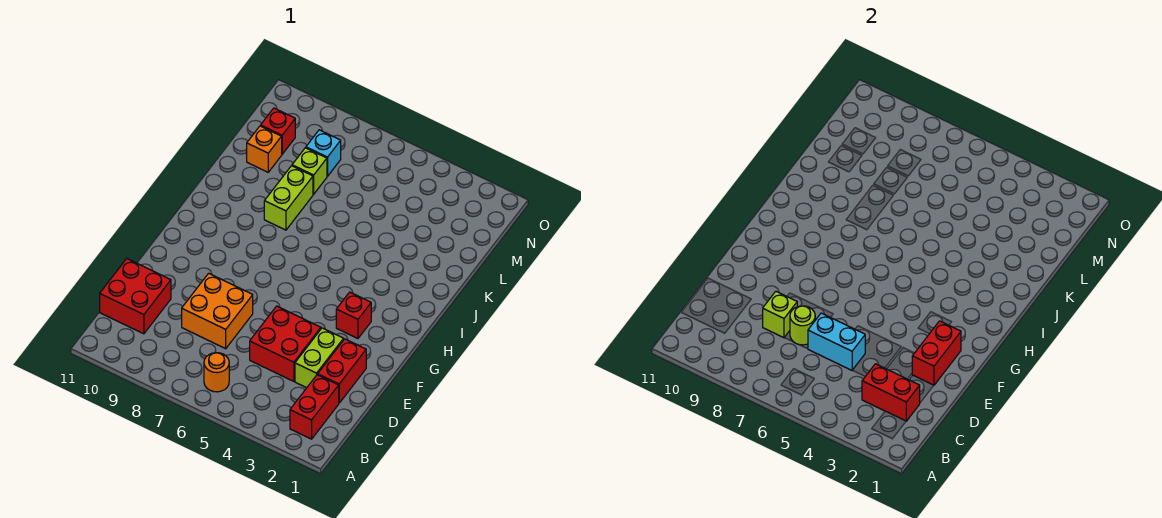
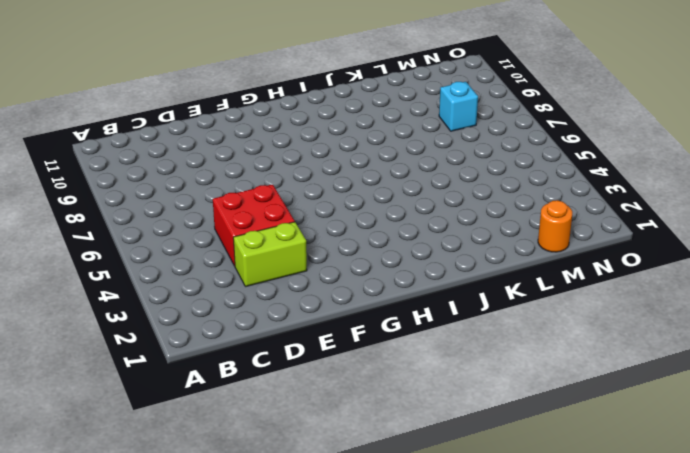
orange round brick M1 level 1 -> orange round brick B6 level 1
none -> red brick B2:C2 level 1
none -> red brick C10:D11 level 1
none -> red brick D2:E2 level 1

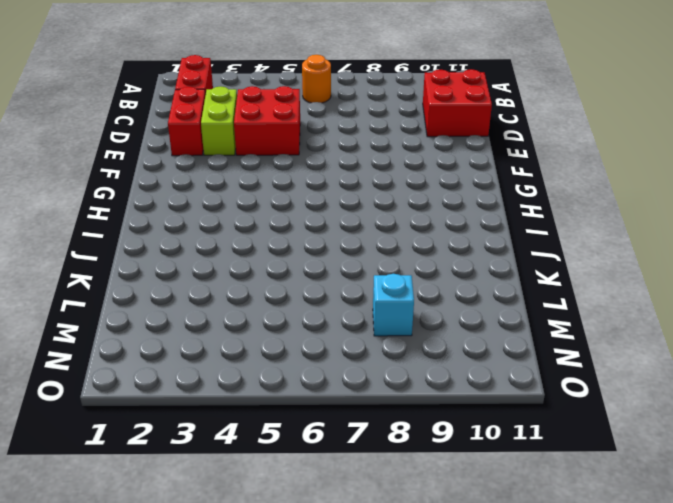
none -> orange brick D7:E8 level 1
none -> red brick G3 level 1
none -> lime brick J8:K8 level 1

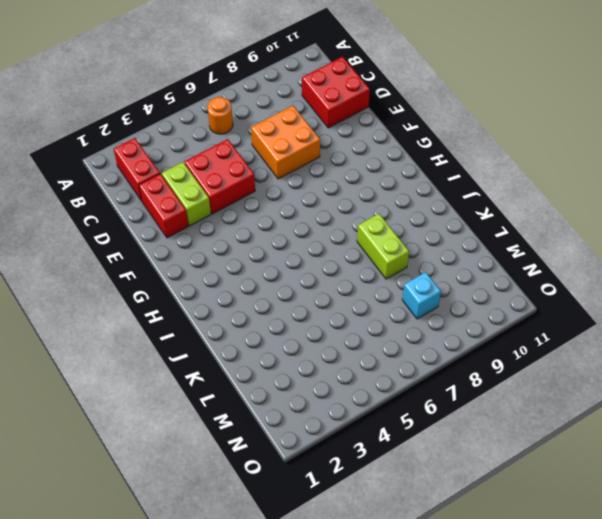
none -> red brick G3 level 1
none -> lime brick L8 level 1
none -> orange brick L10 level 1

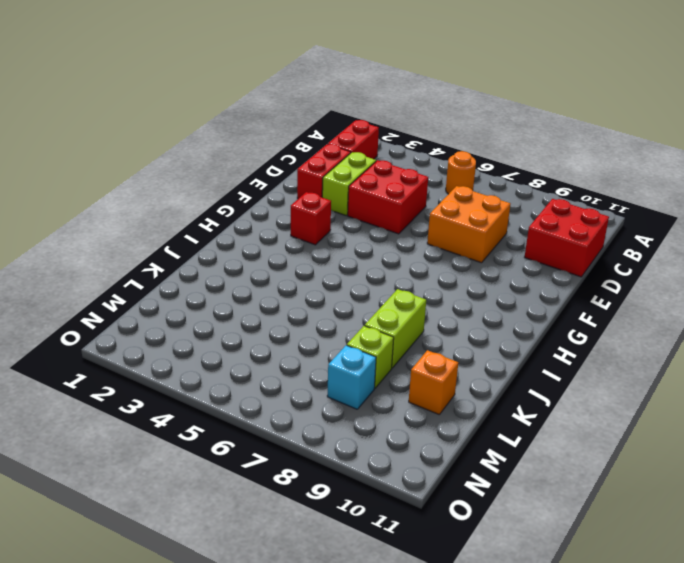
none -> red brick M10 level 1
none -> red brick C2:C3 level 2
none -> cyan brick D5:D6 level 2

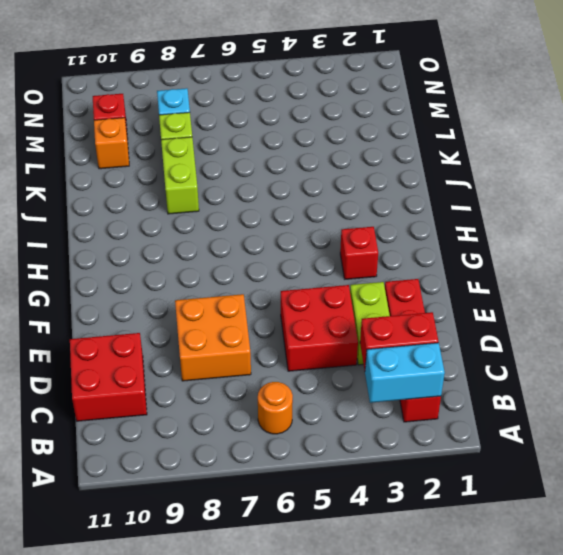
cyan brick B2:B3 level 2 -> cyan brick D5:D6 level 2
none -> lime round brick D7 level 2
none -> lime brick D8 level 2
none -> red brick E2:F2 level 2

